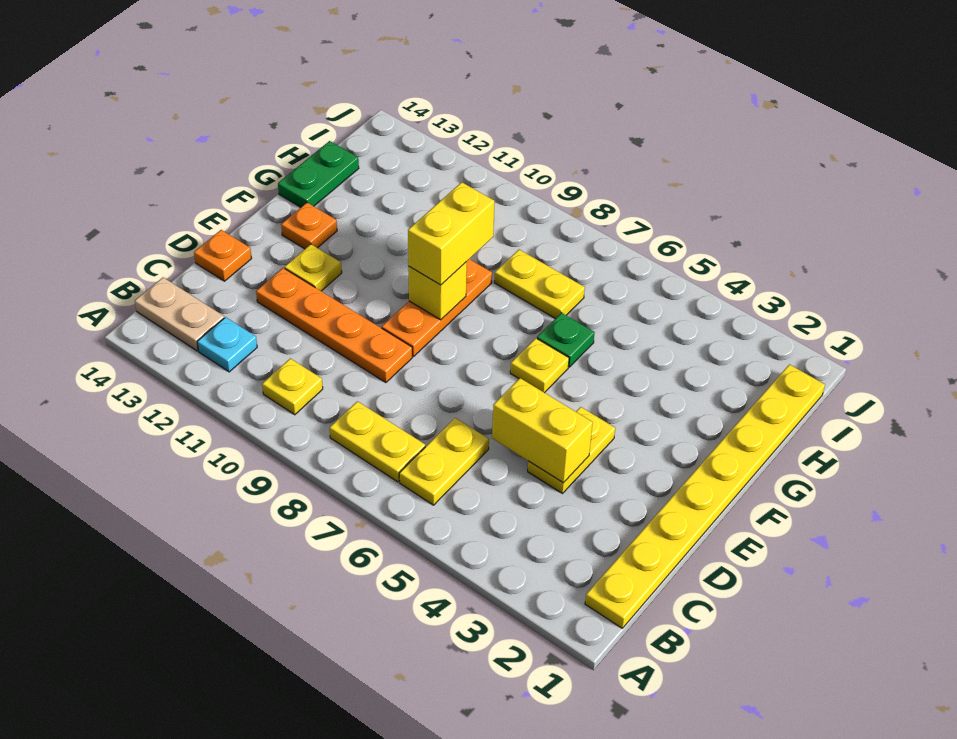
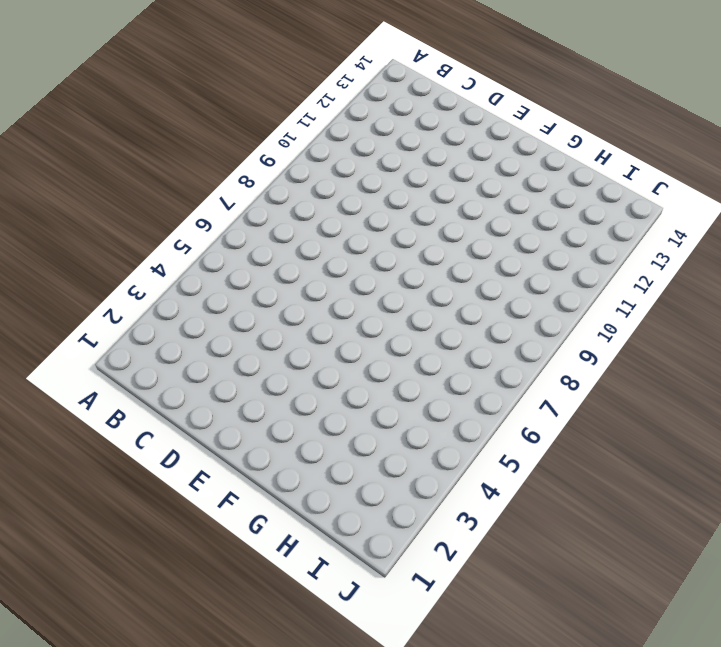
none -> yellow plate B1:I1 level 1
none -> yellow plate B6:C6 level 1
none -> yellow plate B7:B8 level 1

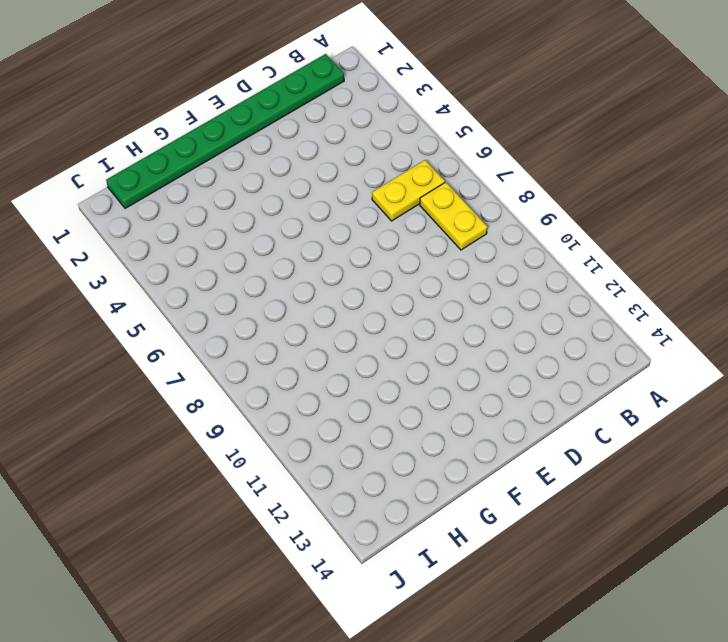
green plate B1:I1 level 1 -> yellow plate B1:I1 level 1
none -> yellow plate B10 level 1
none -> cyan plate B12 level 1
none -> tan plate B13:B14 level 1

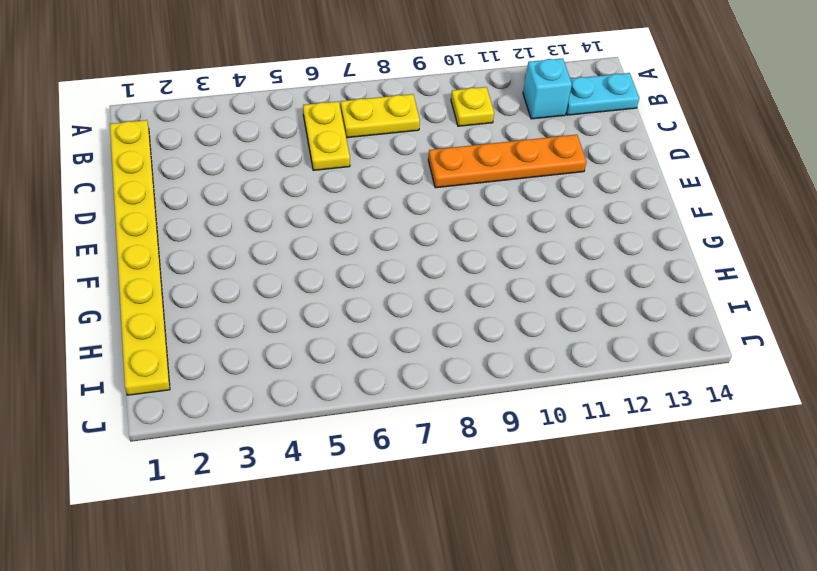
cyan brick B12 level 1 -> cyan plate B12 level 1
cyan plate B13:B14 level 1 -> tan plate B13:B14 level 1
none -> yellow plate D4:E4 level 1
none -> orange plate D14 level 1
none -> orange plate E9:G9 level 1

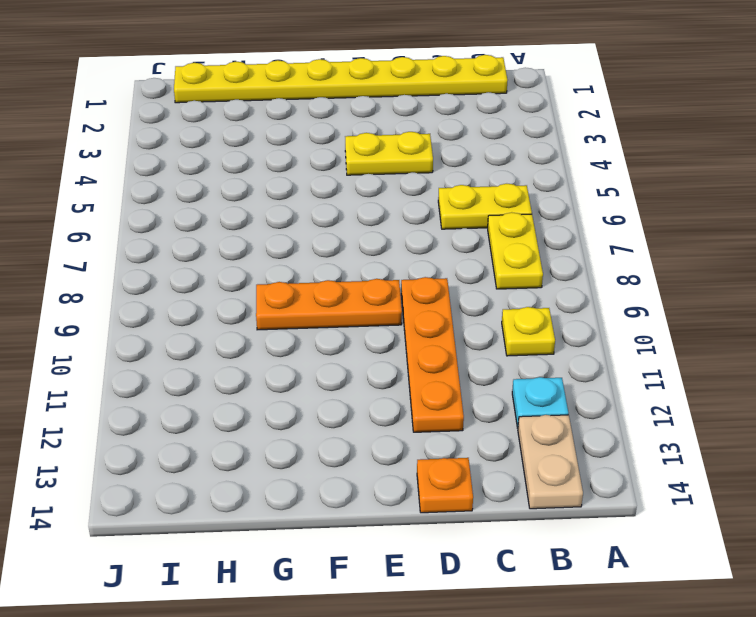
none -> yellow plate E12 level 1
none -> yellow plate F6 level 1
none -> orange plate F13 level 1

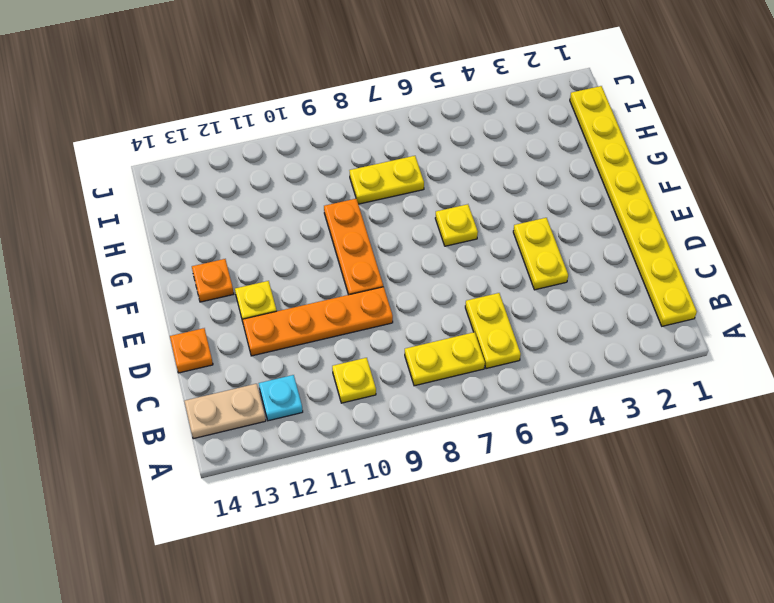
none -> green plate G6 level 1
none -> green plate G14:H14 level 1
none -> yellow brick D4:D5 level 2

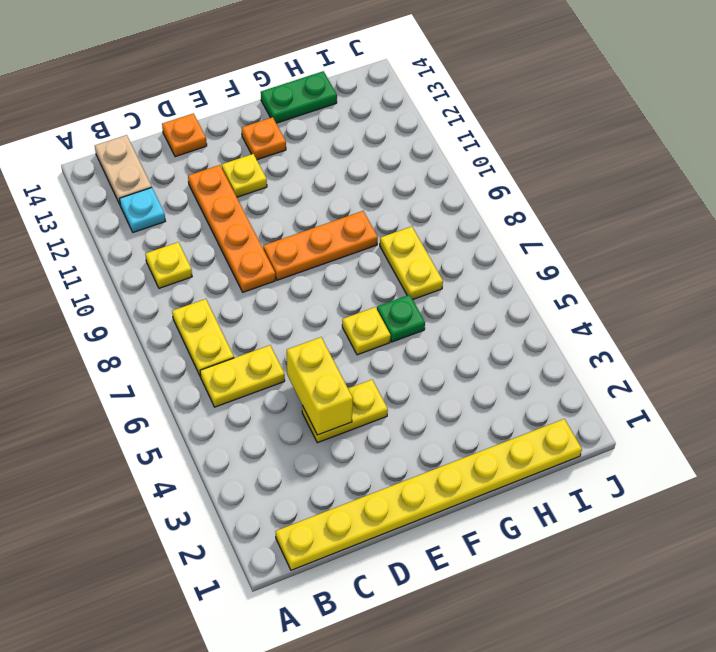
none -> yellow brick F9 level 2
none -> yellow brick F9:G9 level 3

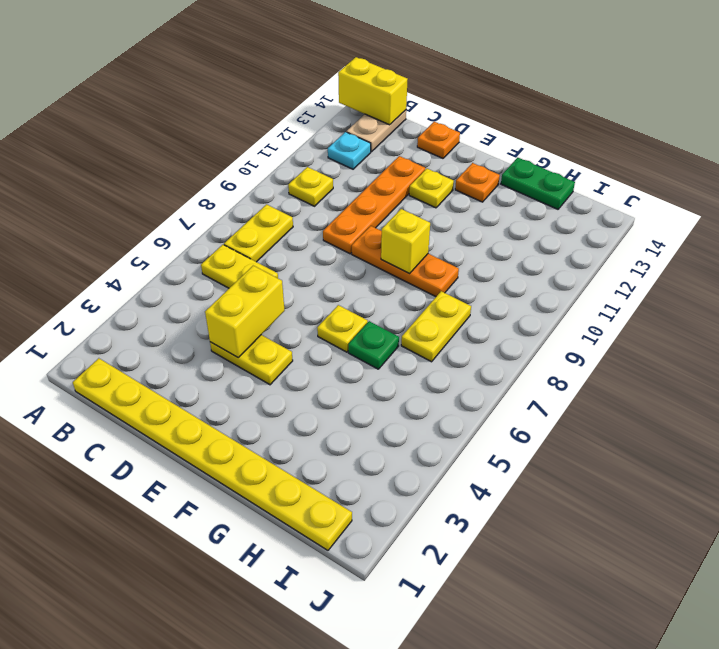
yellow brick A14:B14 level 2 -> yellow brick F9:G9 level 3

